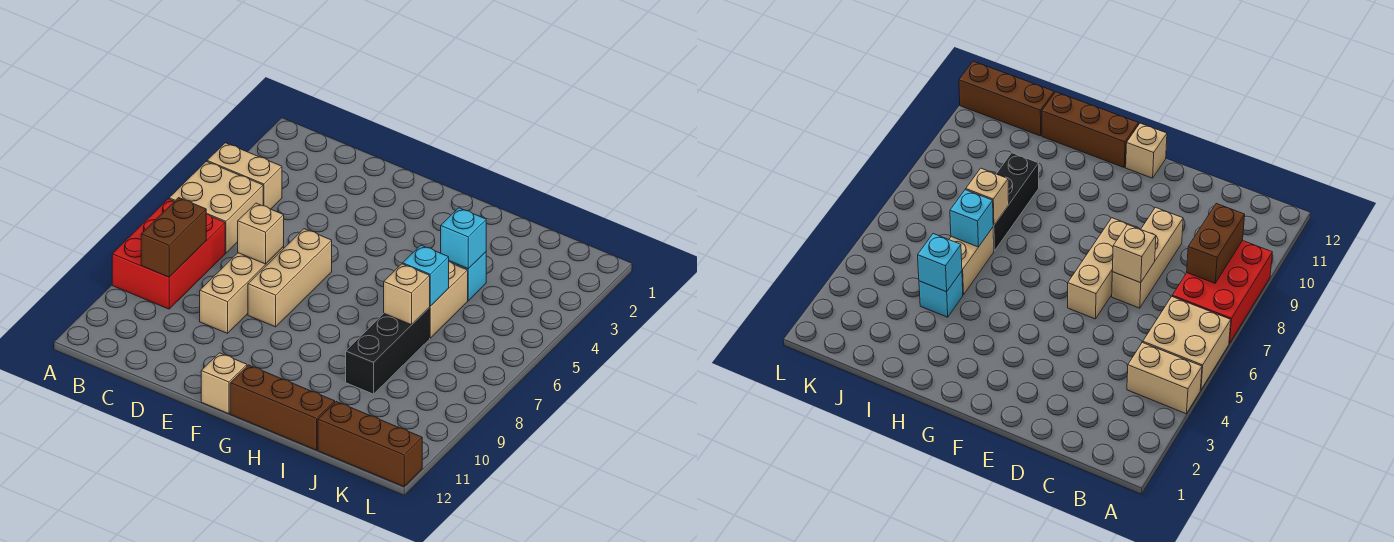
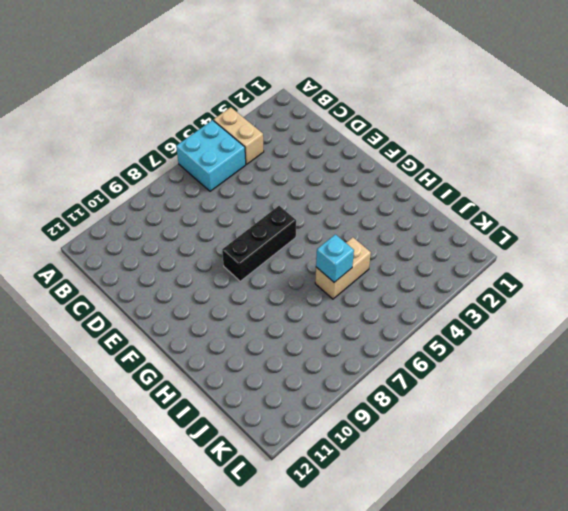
cyan brick A5:B6 level 1 -> tan brick A5:B6 level 1
black brick F6:F8 level 1 -> black brick I7:I9 level 1
none -> red brick A7:B9 level 1
none -> tan brick D7:D9 level 1
none -> tan brick E6:E8 level 1

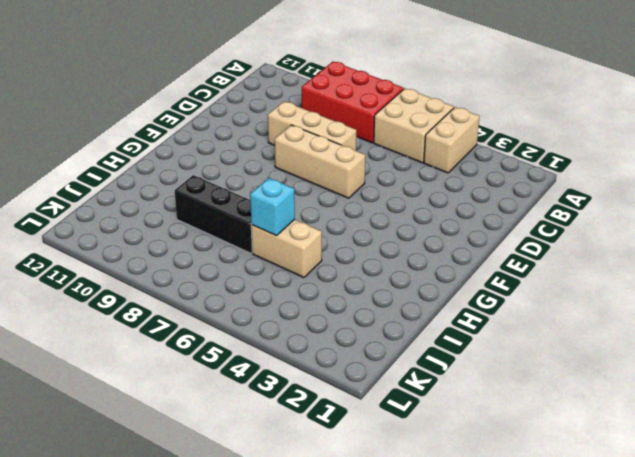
none -> tan brick F12 level 1
none -> brown brick G12:I12 level 1
none -> cyan brick I4 level 1

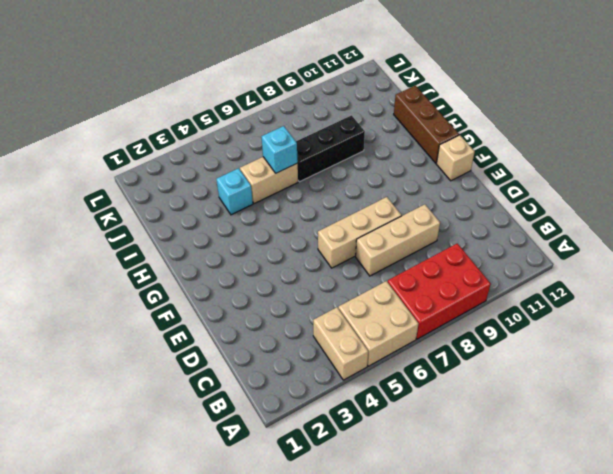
none -> brown brick J12:L12 level 1
none -> brown brick B8:B9 level 2
none -> tan brick D7 level 2

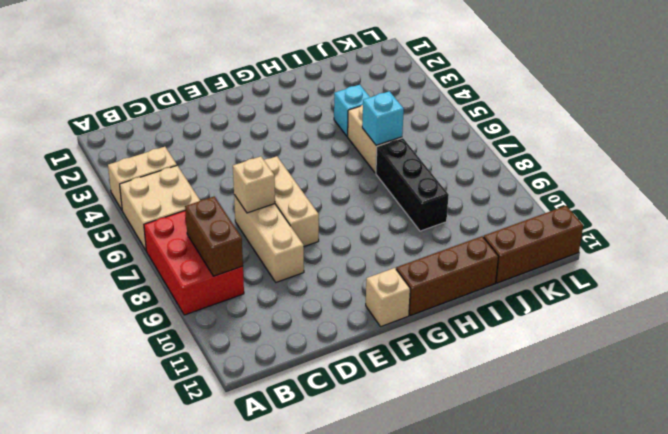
none -> cyan brick I4 level 2
none -> tan brick I7 level 2

